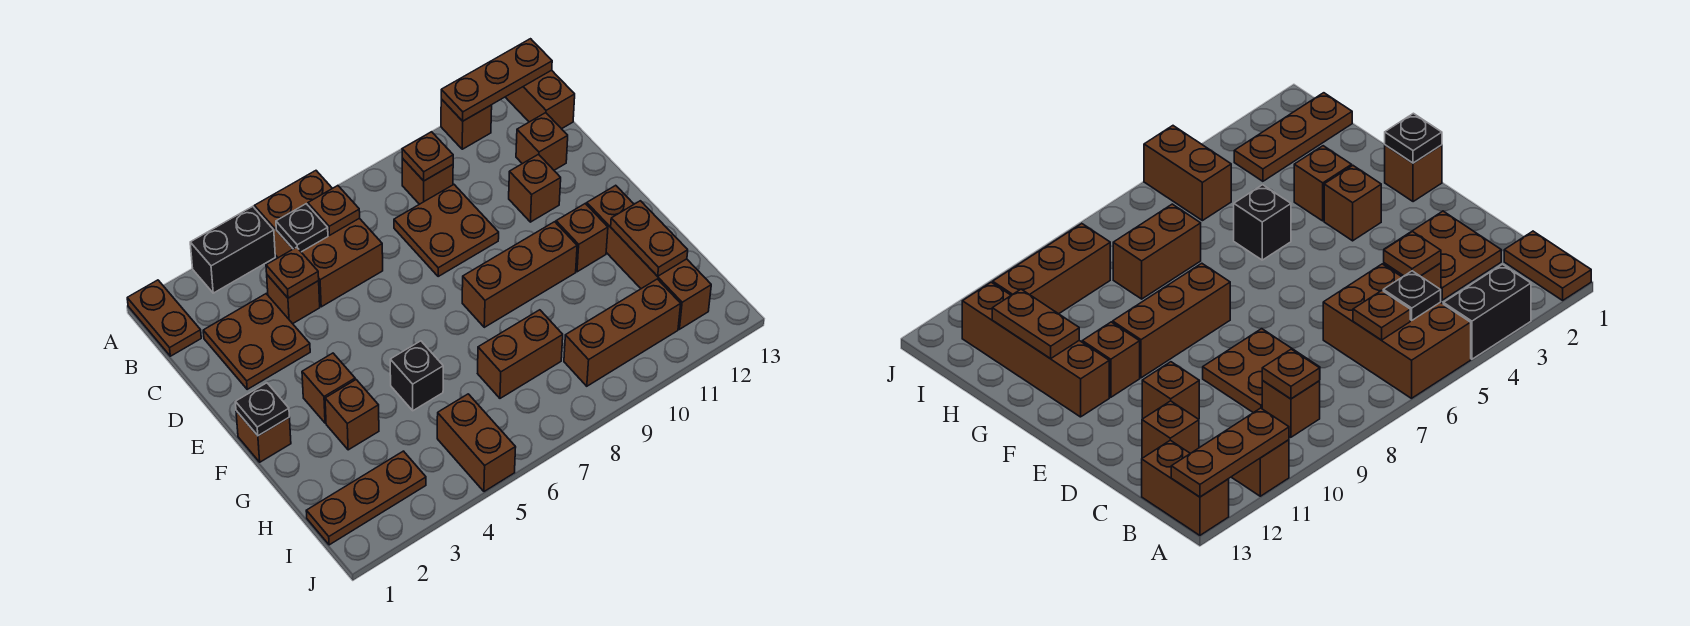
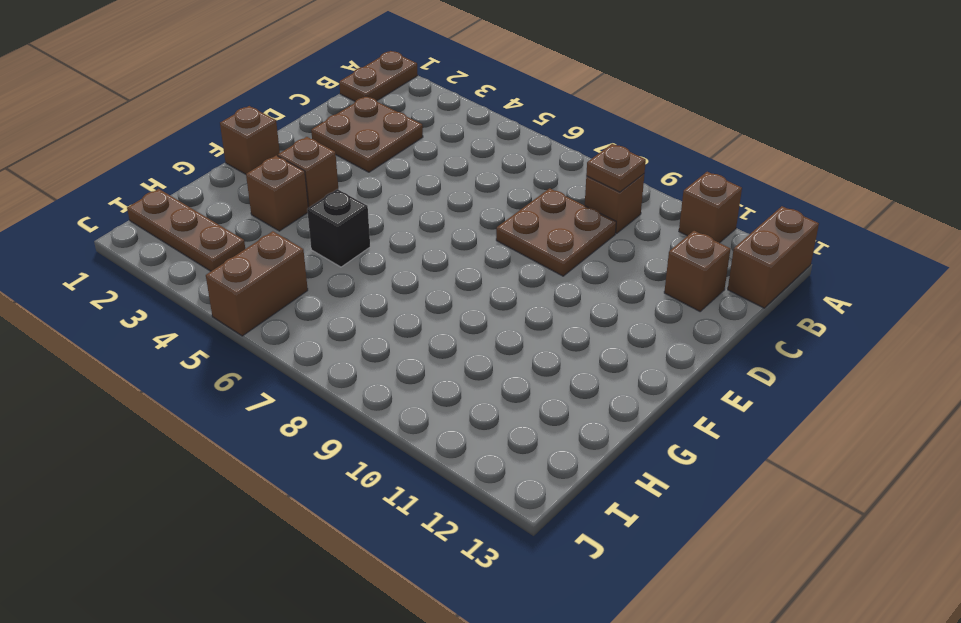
none -> black brick A3:A4 level 1
none -> brown brick A5:C6 level 1
none -> brown brick C4 level 1

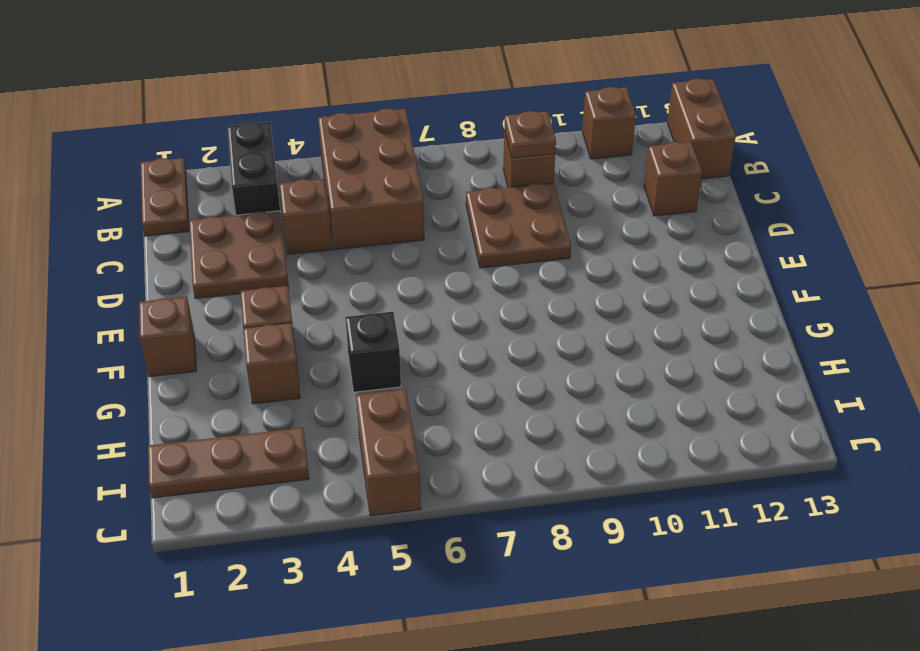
black brick A3:B3 level 1 -> black brick A3:A4 level 1
none -> brown brick D11 level 1
none -> brown brick F8:F10 level 1
none -> brown brick F11 level 1

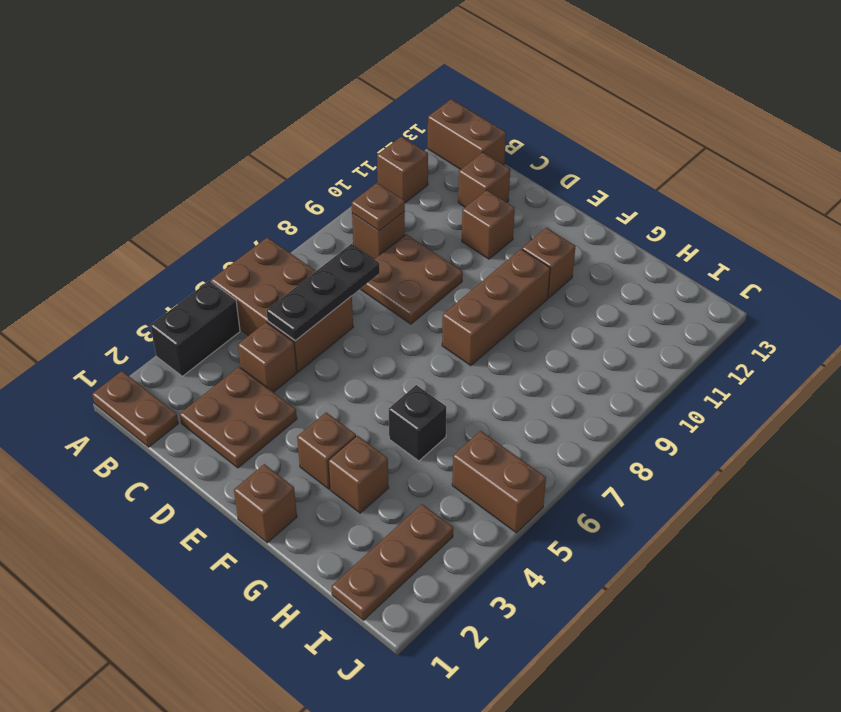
black plate C5:C7 level 2 -> none
none -> brown brick F12:I12 level 1
none -> brown brick H7:H8 level 1
none -> brown brick I9:I11 level 1

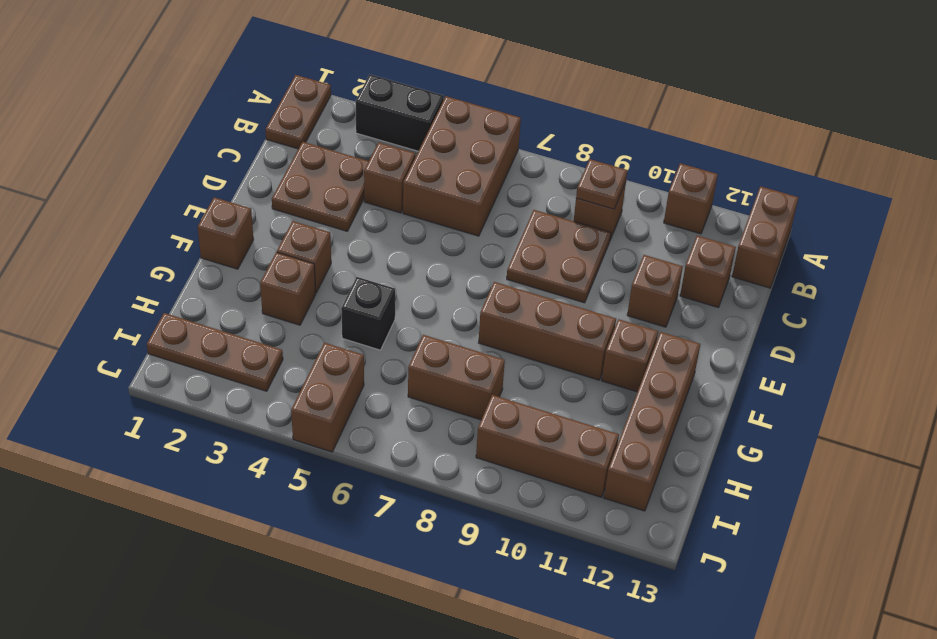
none -> brown plate A11:A13 level 2
none -> black plate B5 level 2
none -> brown plate B6 level 2

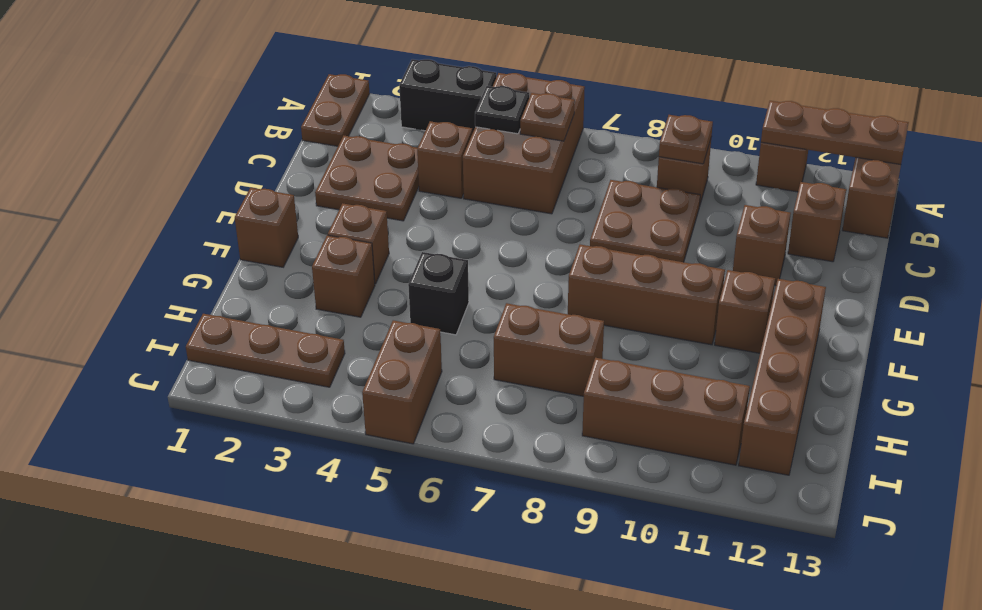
none -> brown plate C4 level 2
none -> black plate F1 level 2
none -> brown plate G12:H12 level 2

